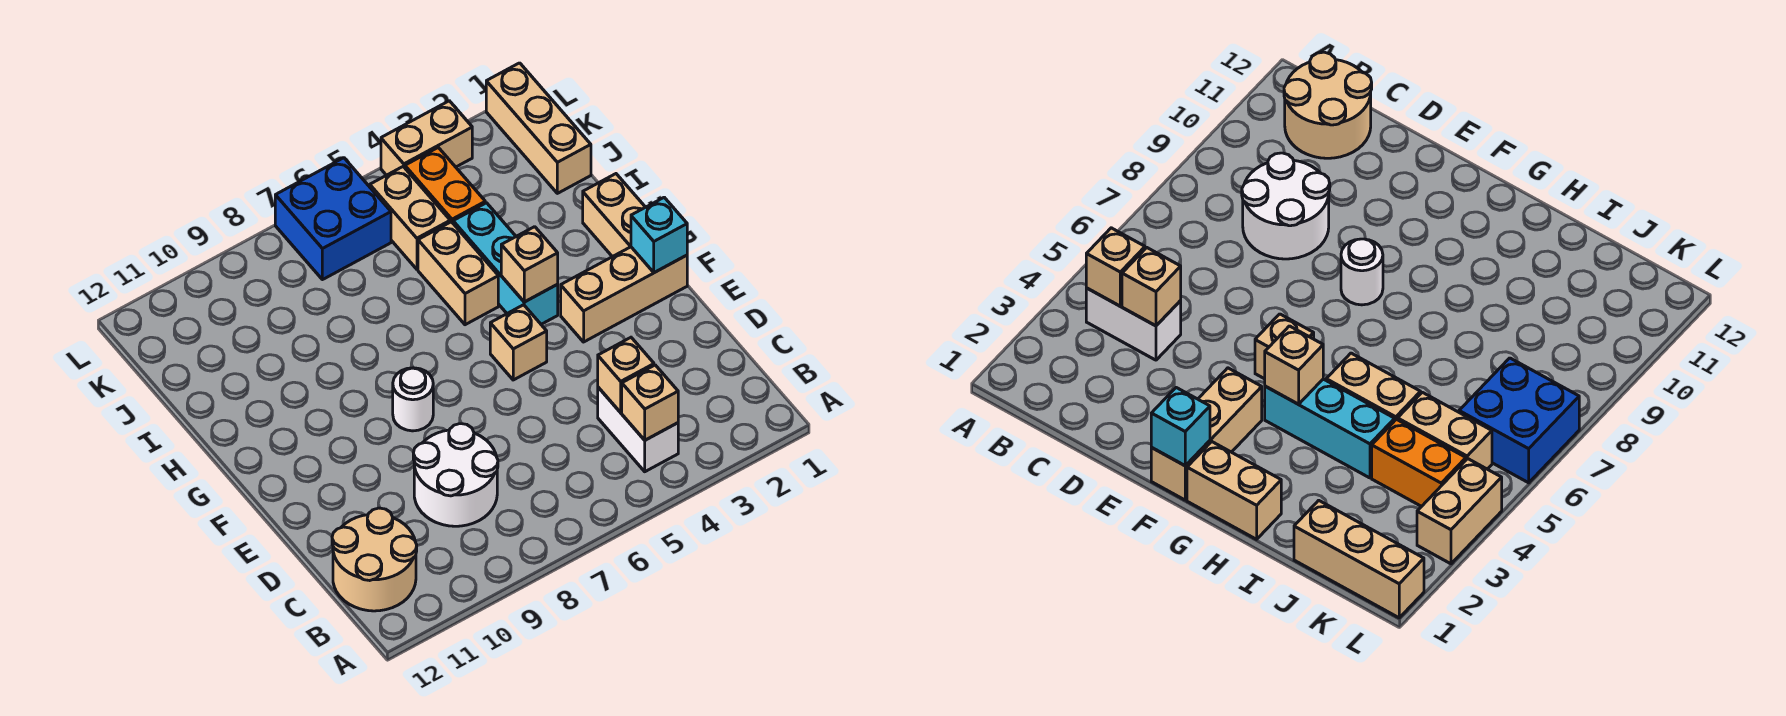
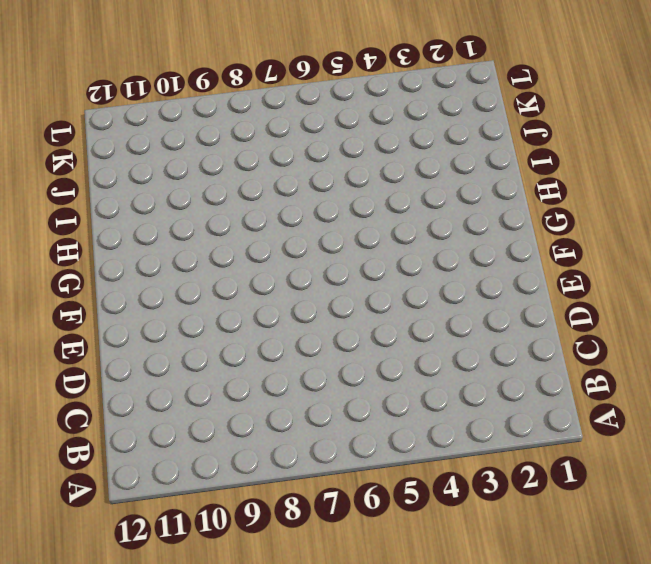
none -> white brick B4:C4 level 1
none -> tan round brick B11:C12 level 1
none -> white round brick C8:D9 level 1

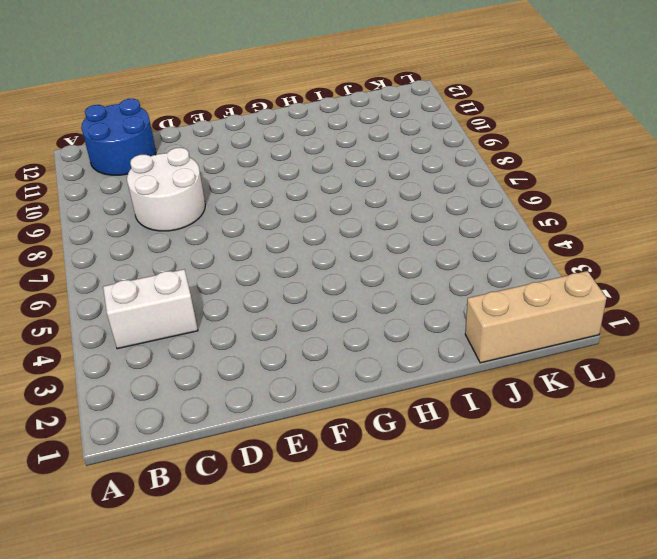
blue round brick B11:C12 level 1 -> tan round brick B11:C12 level 1
none -> tan brick F1:F3 level 1
none -> tan brick F5 level 1
none -> white round brick F8 level 1

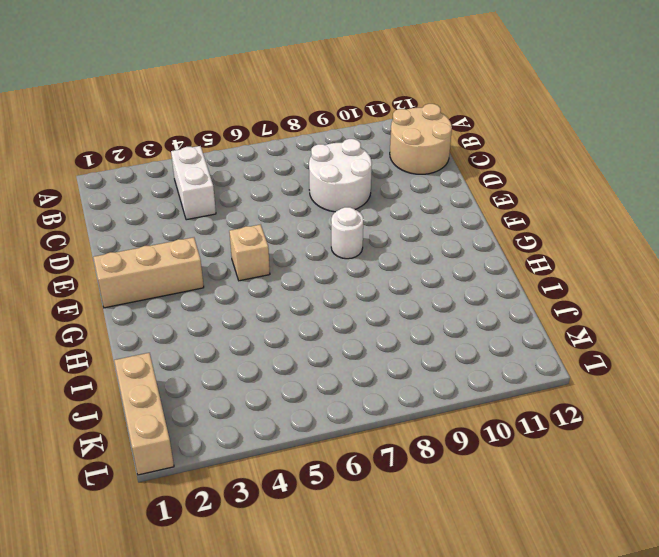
none -> tan brick G1:H1 level 1
none -> cyan brick G4:I4 level 1
none -> tan brick H5:I5 level 1

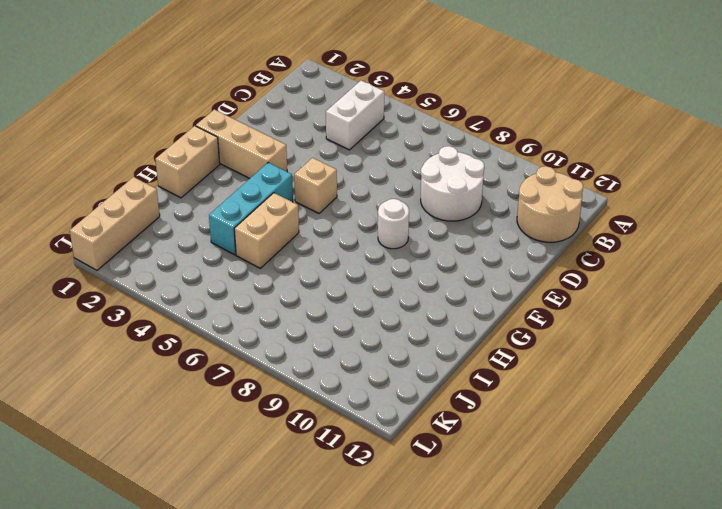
none -> orange brick J4:K4 level 1
none -> tan brick J5:K5 level 1
none -> blue brick K6:L7 level 1

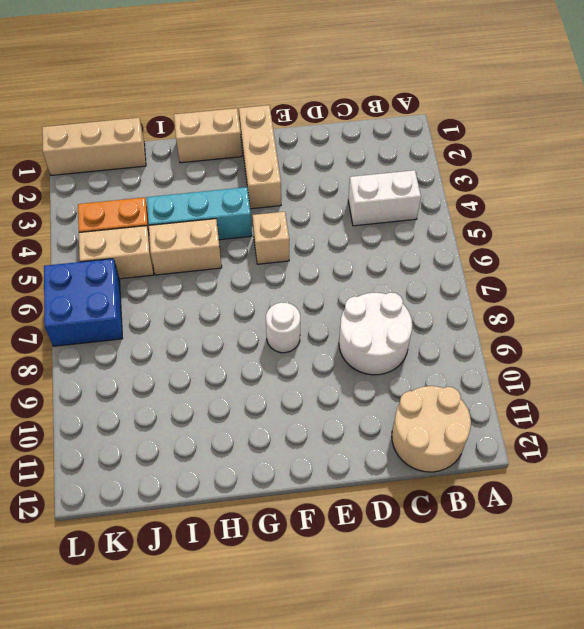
none -> tan brick L3:L4 level 1
none -> tan brick B4 level 2
none -> tan brick C4 level 2

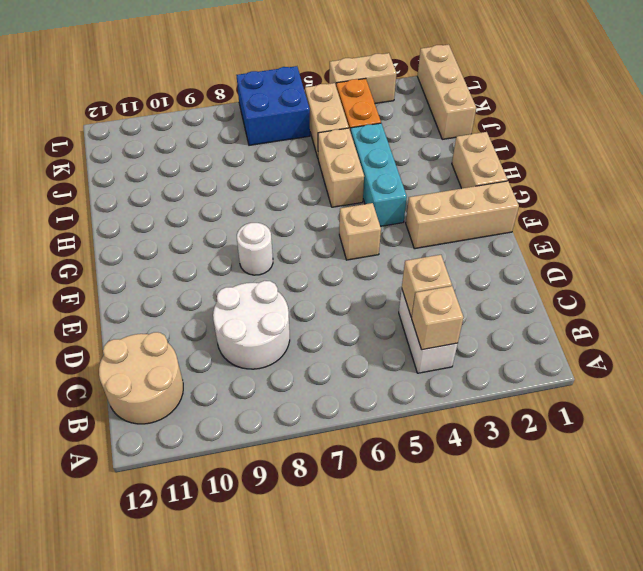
none -> cyan brick F1 level 2
none -> tan brick G4 level 2

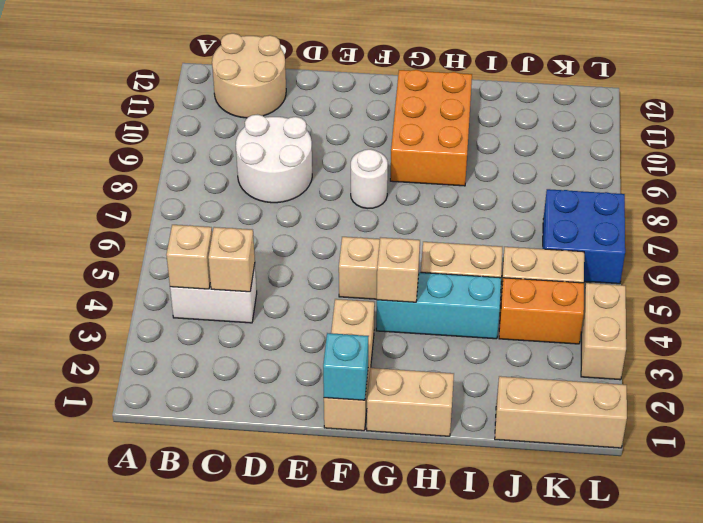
orange brick G9:H11 level 1 -> none

